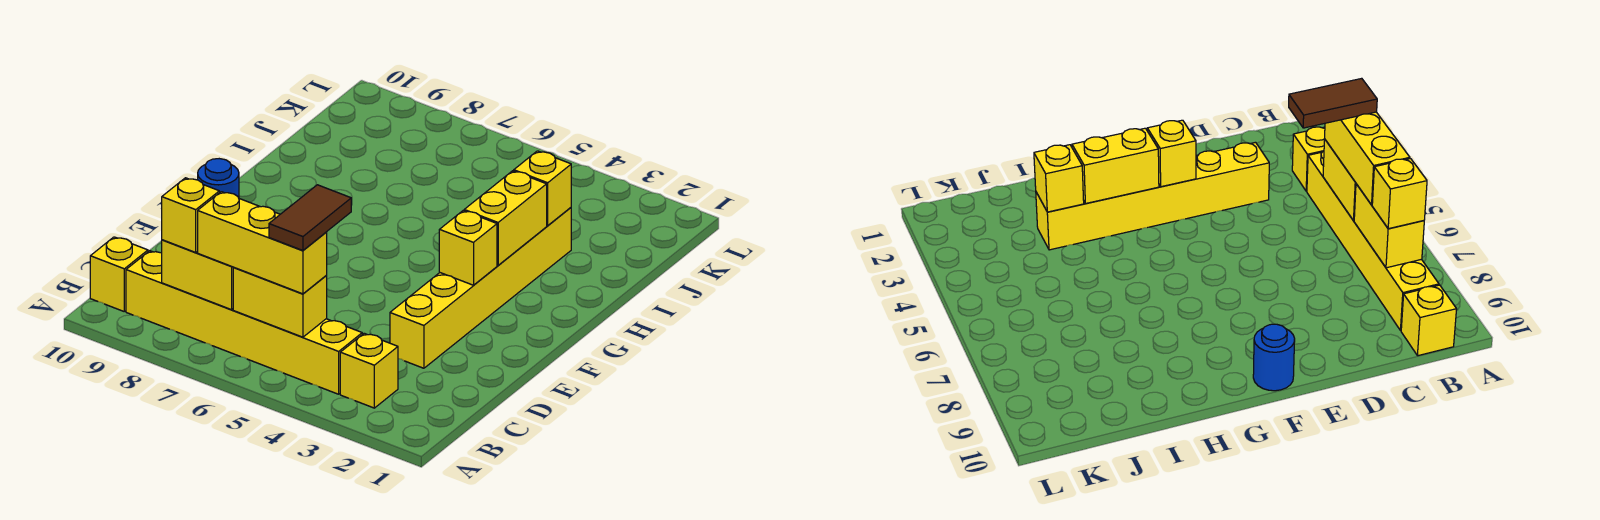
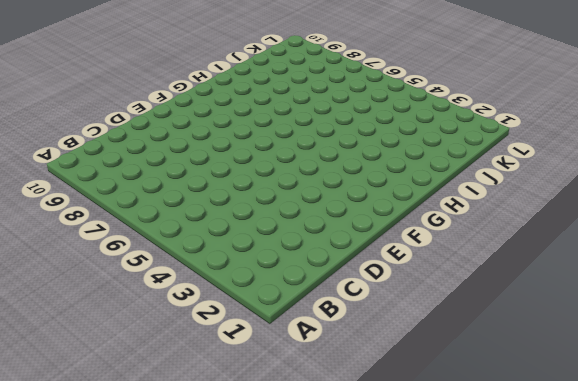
none -> yellow brick B3 level 1
none -> yellow brick B4:B9 level 1
none -> yellow brick B10 level 1

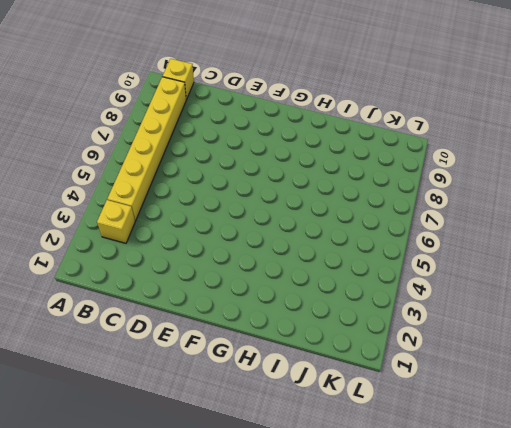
none -> yellow brick D3:I3 level 1
none -> blue round brick F10 level 1
none -> yellow brick B5:B6 level 2

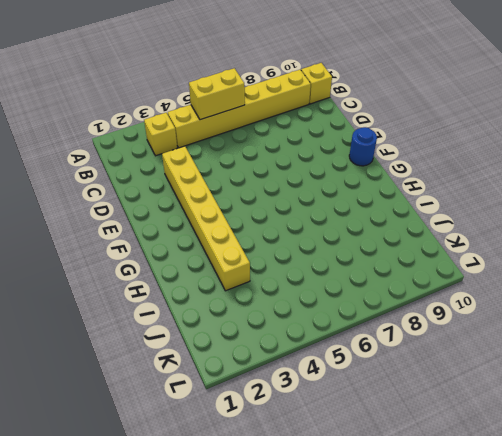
none -> yellow brick B7:B8 level 2
none -> yellow brick F3 level 2
none -> yellow brick G3:H3 level 2

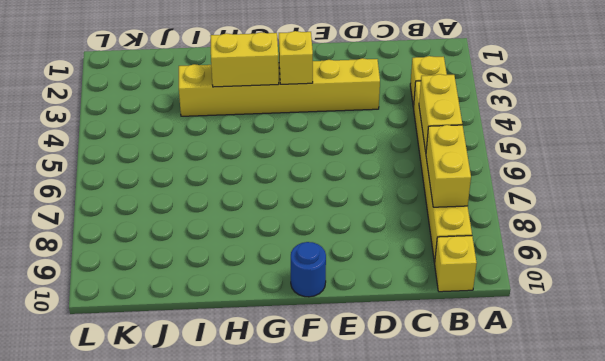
none -> yellow brick I3 level 2
none -> yellow brick B5:B7 level 3
none -> yellow brick B8 level 3

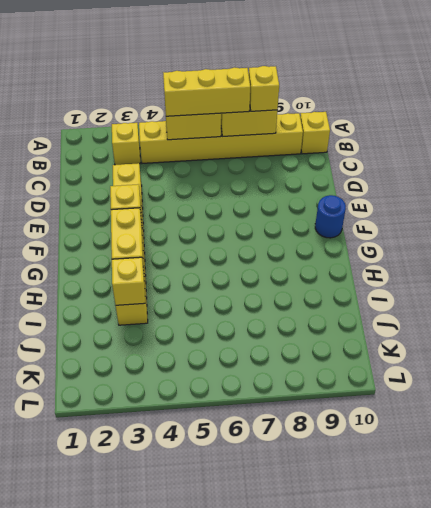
none -> brown tile B5:C5 level 4

